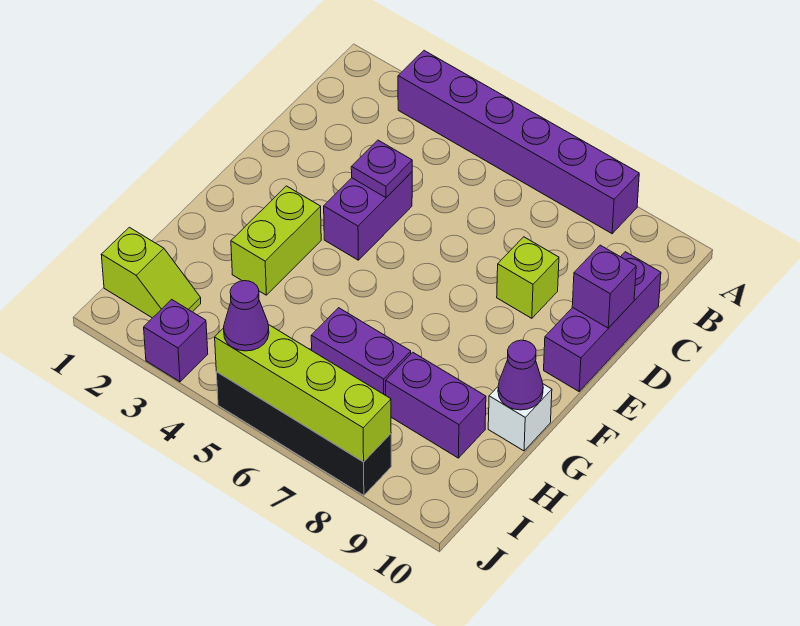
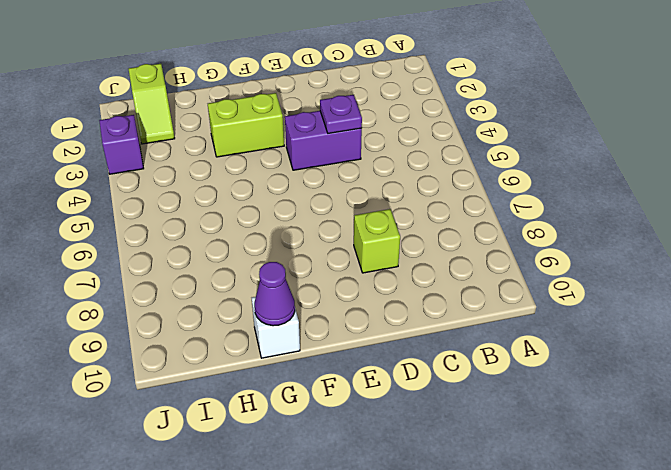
none -> purple brick A3:A8 level 1
none -> purple brick C10:E10 level 1
none -> purple brick H6:H7 level 1

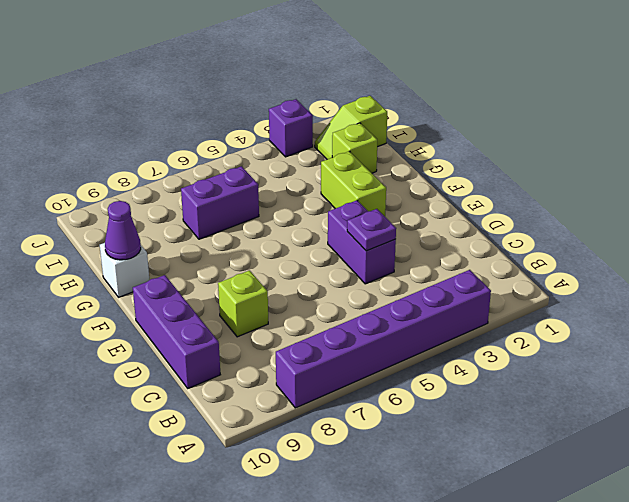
lime brick H2 level 1 -> none
none -> purple brick H8:H9 level 1
none -> black brick J5:J8 level 1
none -> purple brick D10 level 2

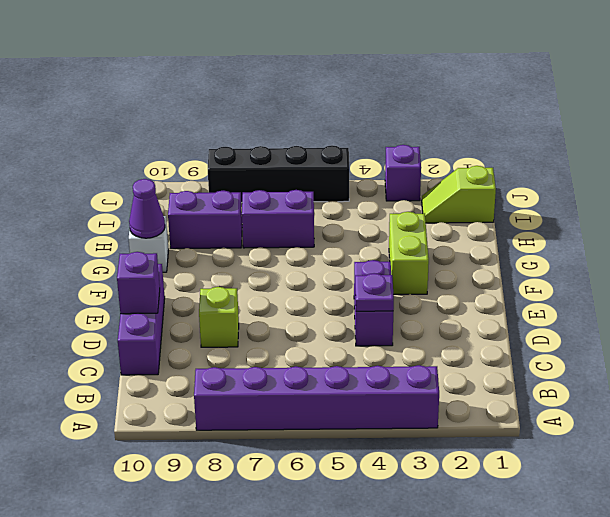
none -> lime brick J5:J8 level 2
none -> purple cone J5 level 3

